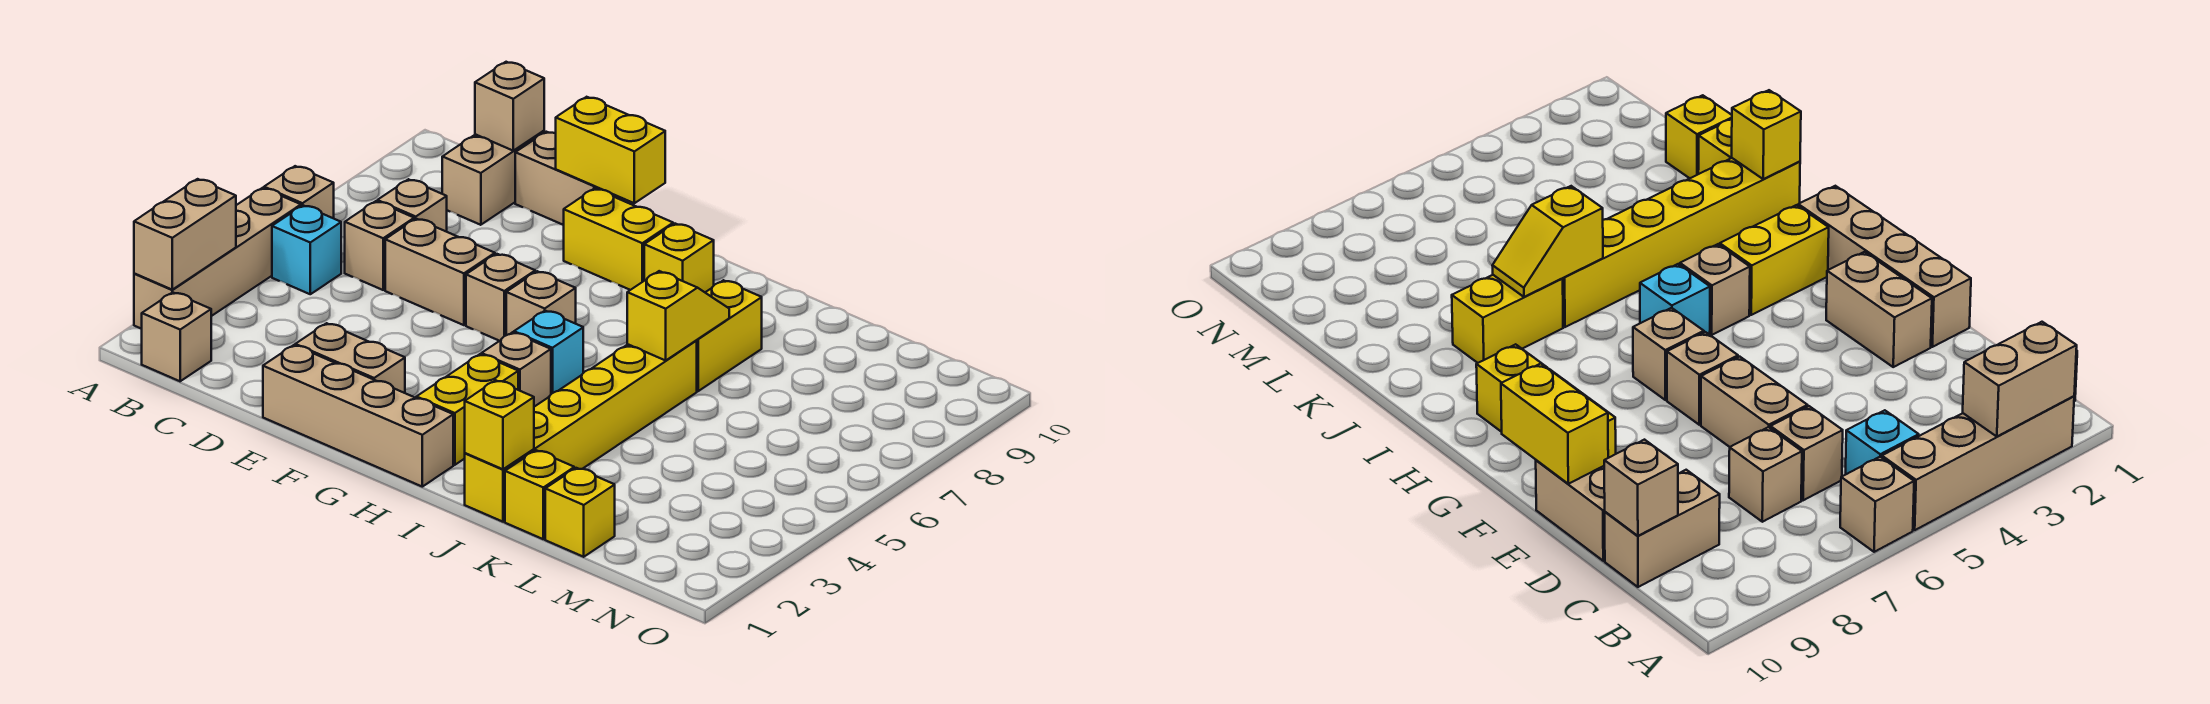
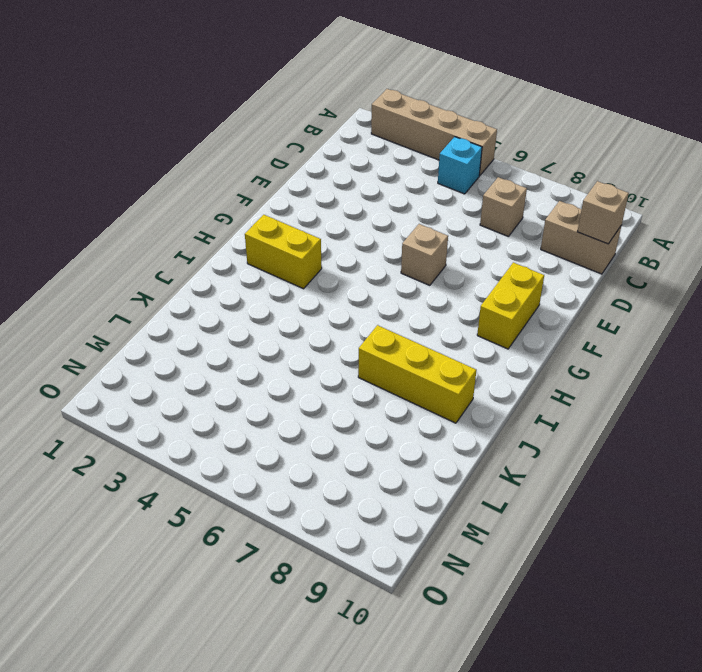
yellow brick J7:J9 level 1 -> yellow brick J7:J8 level 1
none -> tan brick A6 level 1
none -> tan brick B1 level 1
none -> tan brick C6 level 1

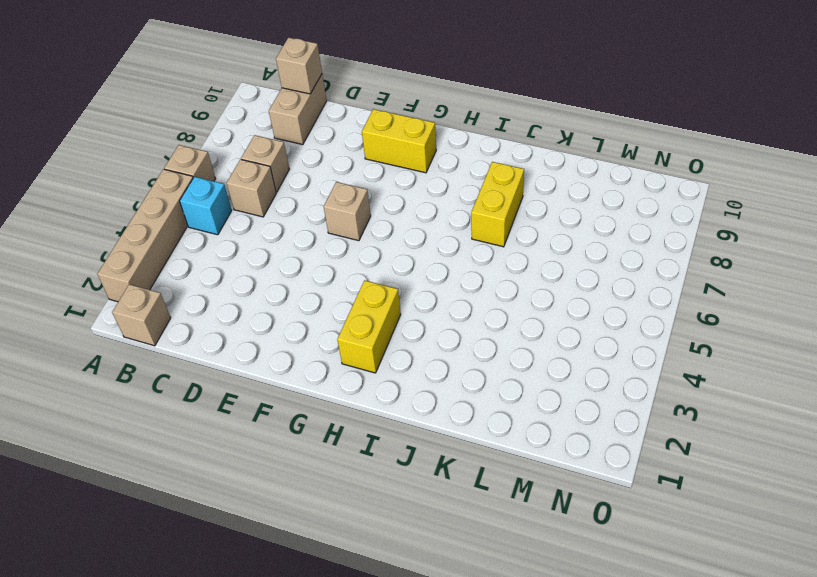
none -> tan brick D6:E6 level 1
none -> tan brick D10:E10 level 1
none -> tan brick E1:H1 level 1

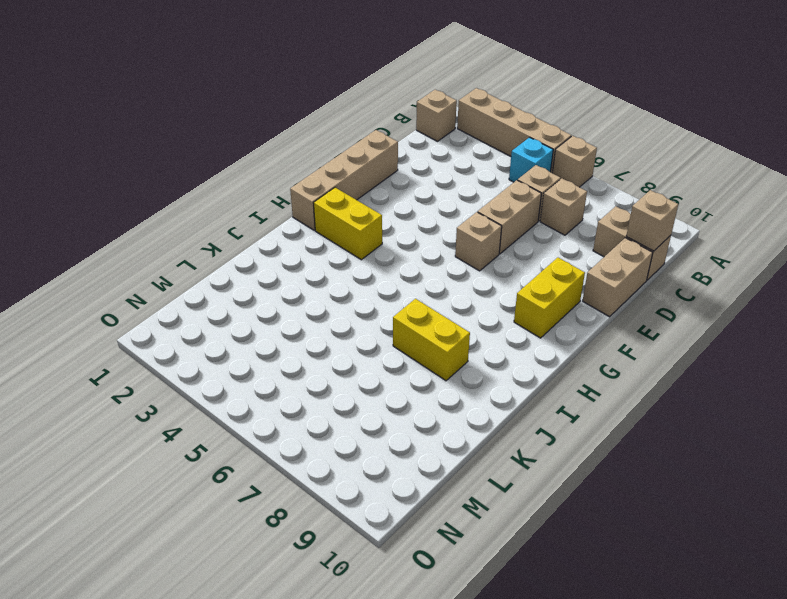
none -> tan brick E2:F2 level 1
none -> tan brick G6 level 1
none -> tan brick H4 level 1

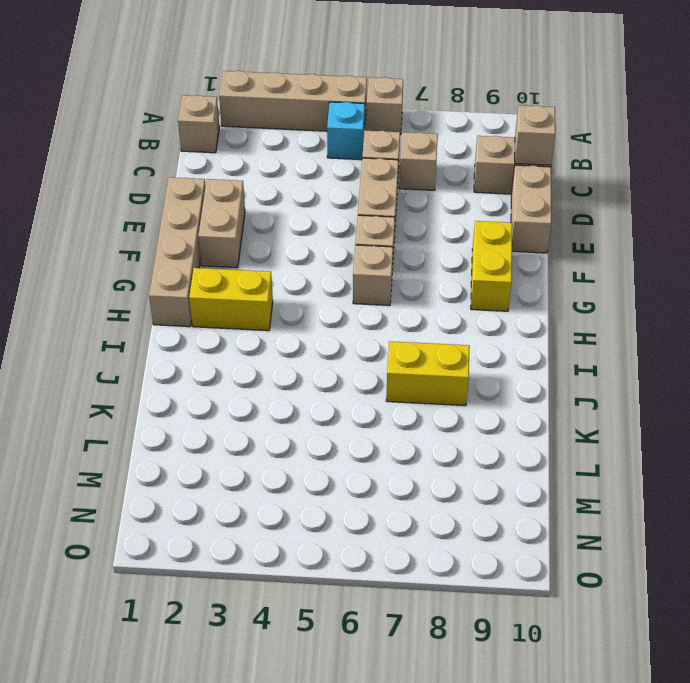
none -> tan brick H4 level 1
none -> cyan brick H5 level 1
none -> yellow brick H9 level 1

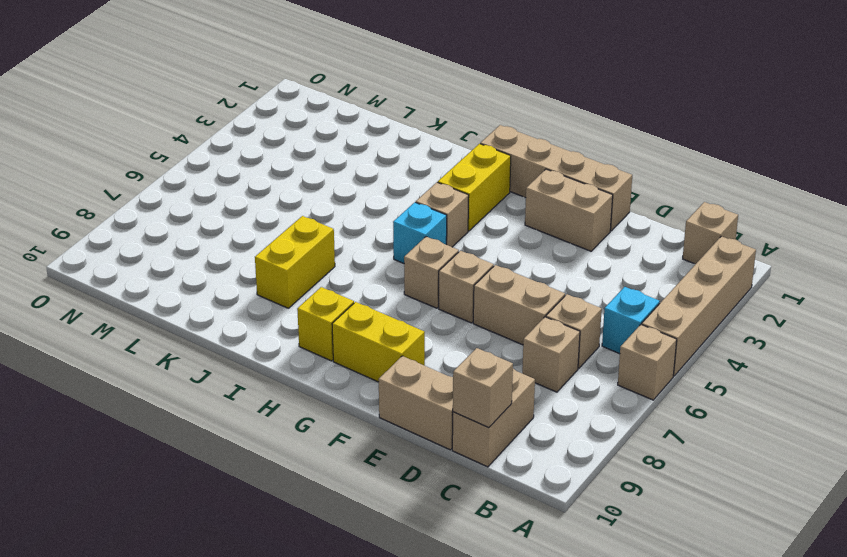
none -> yellow brick J1:J6 level 1
none -> yellow brick K1 level 1
none -> yellow brick L1 level 1

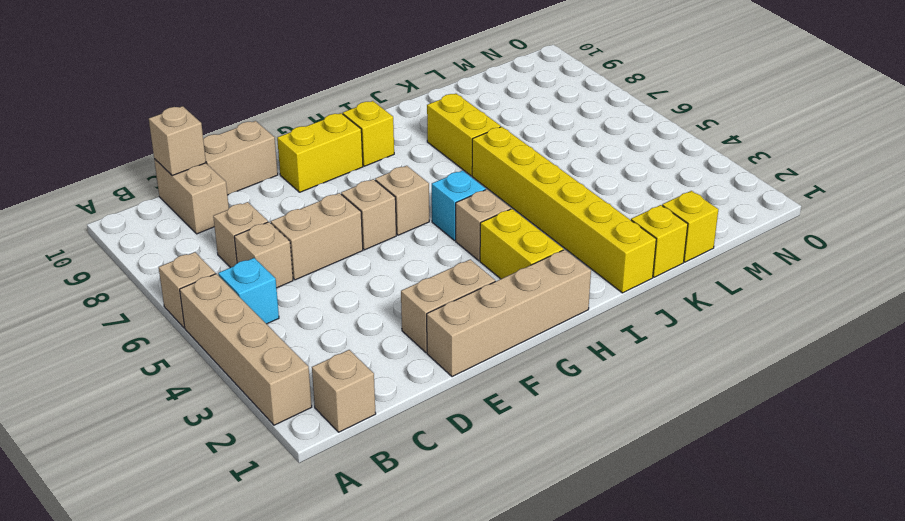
none -> tan brick A2:A3 level 2
none -> yellow brick E10:F10 level 2
none -> yellow brick J1 level 2

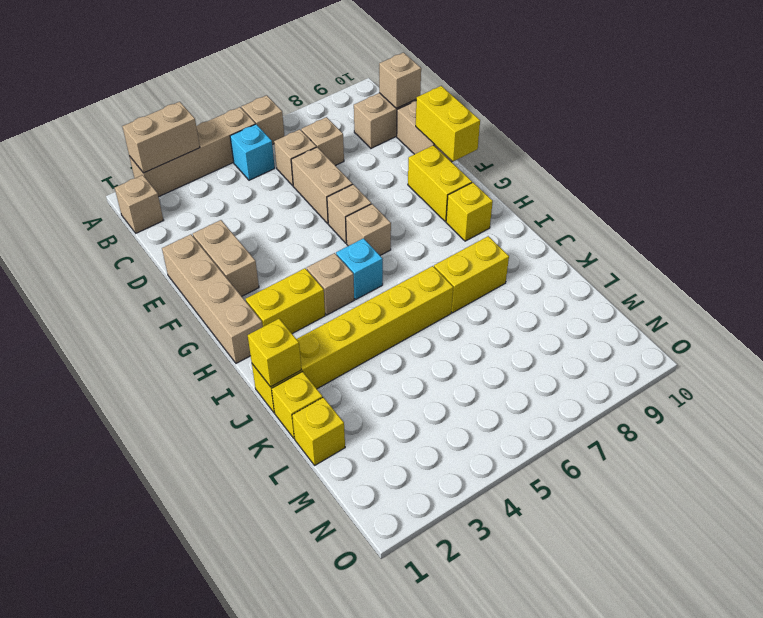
none -> yellow slope J6:J7 level 2 top 6

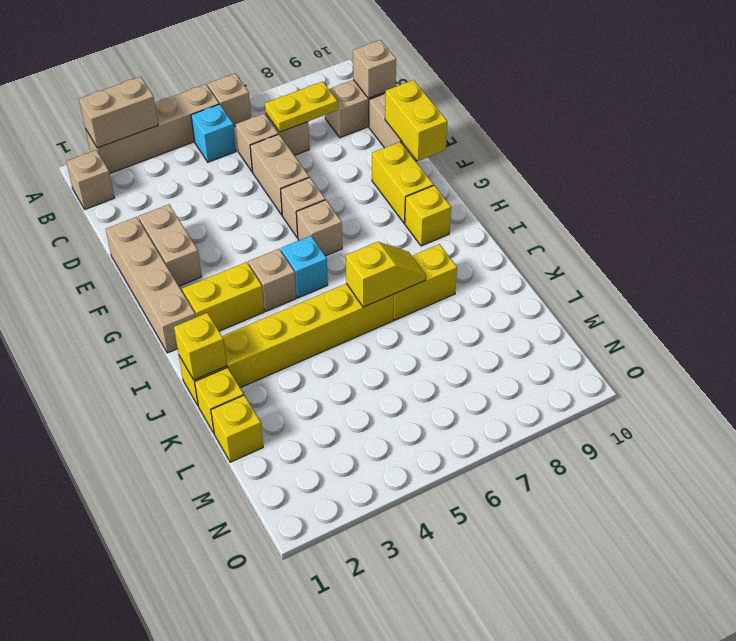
yellow plate C7:C8 level 2 -> none

